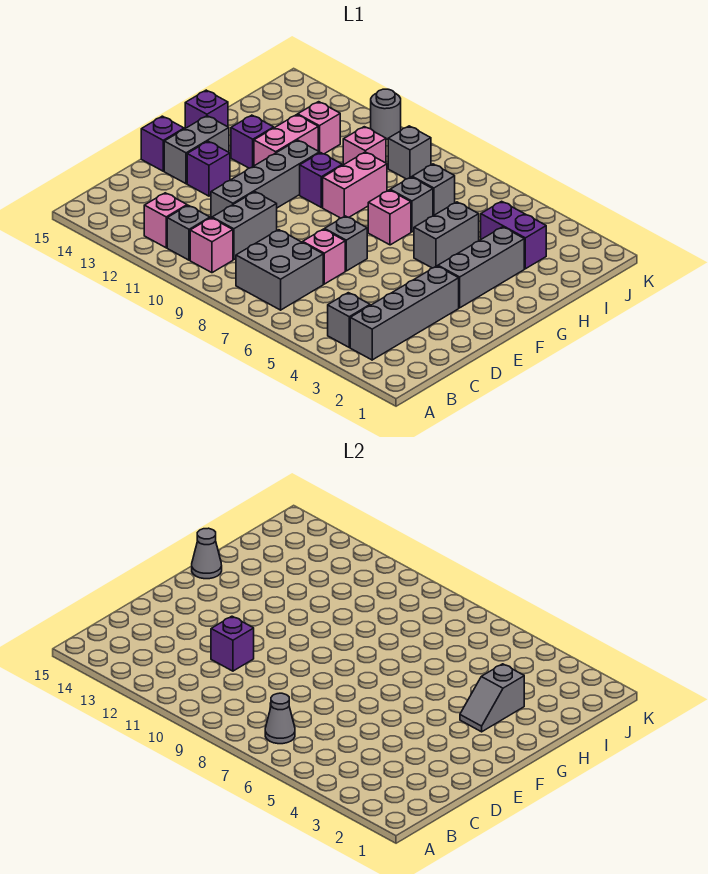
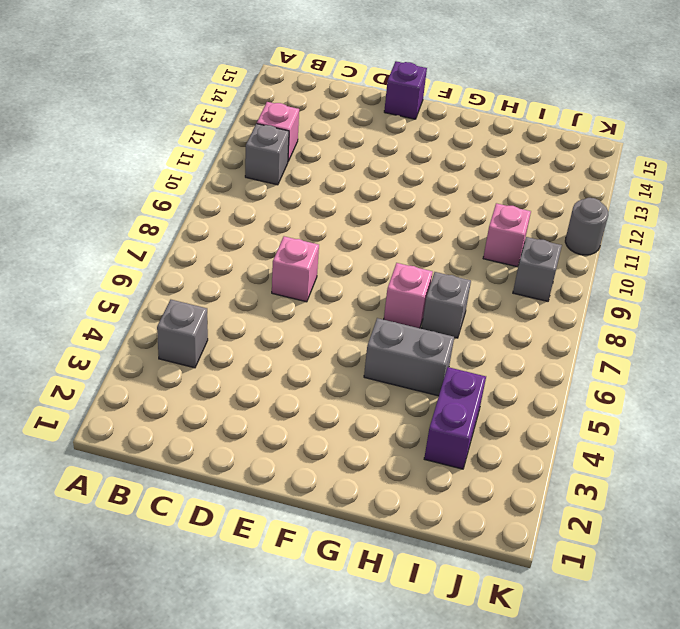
none -> grey brick B3:E3 level 1
none -> grey brick B7:C8 level 1
none -> pink brick B10 level 1
none -> grey brick C10:D10 level 1

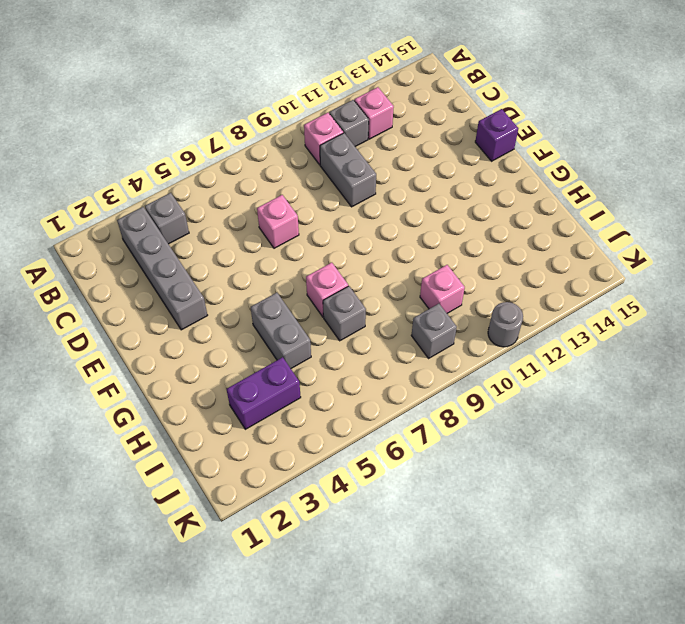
none -> grey brick B7:C8 level 1
none -> grey brick D11:G11 level 1
none -> grey brick E7 level 1
none -> purple brick E13 level 1

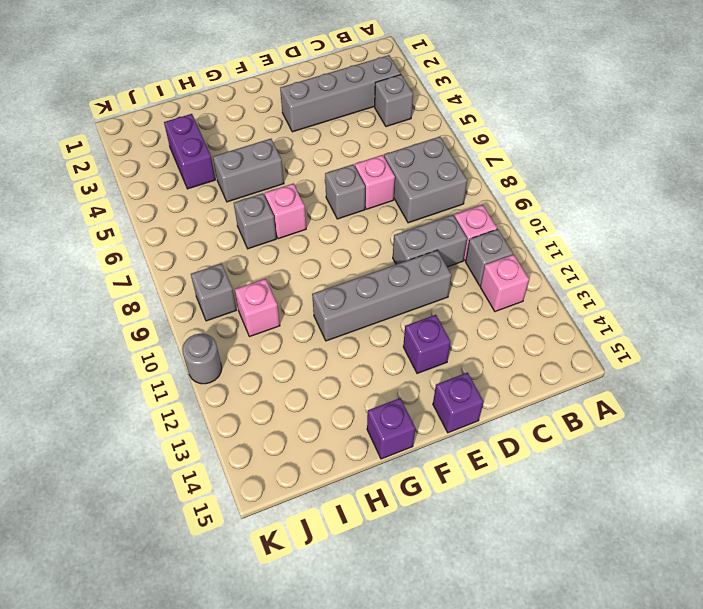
none -> grey brick E14:F14 level 1
none -> grey brick F3:H3 level 1
none -> pink brick G9:H9 level 1
none -> purple brick G10 level 1

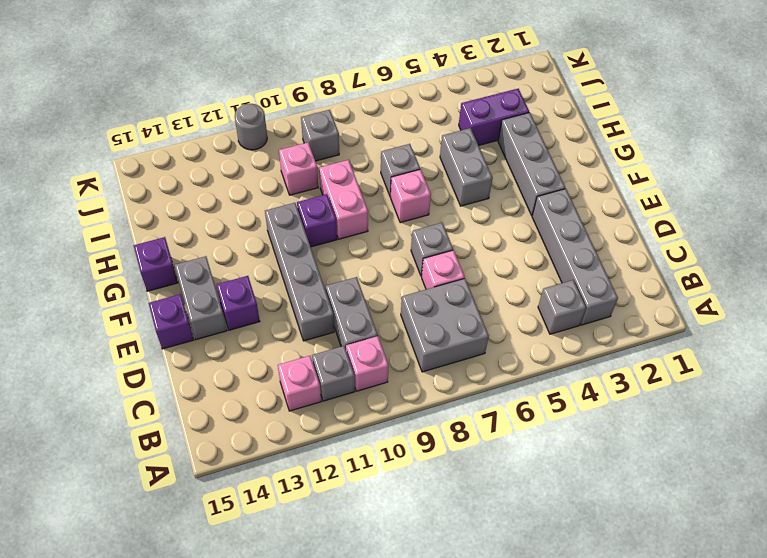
none -> pink brick G12:H12 level 1
none -> purple brick G13 level 1
none -> grey brick I7 level 1
none -> pink brick I12 level 1

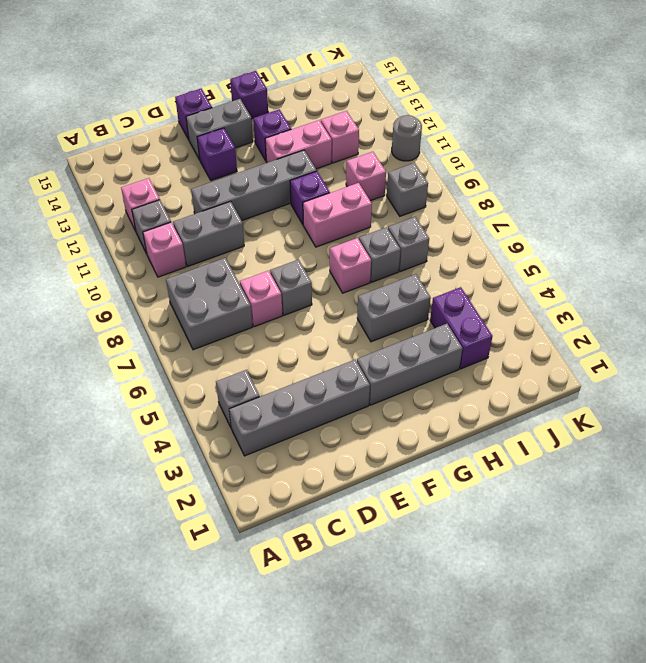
none -> grey cone B7 level 2
none -> purple brick D11 level 2
none -> grey slope G3:H3 level 2 top H
none -> grey cone G15 level 2

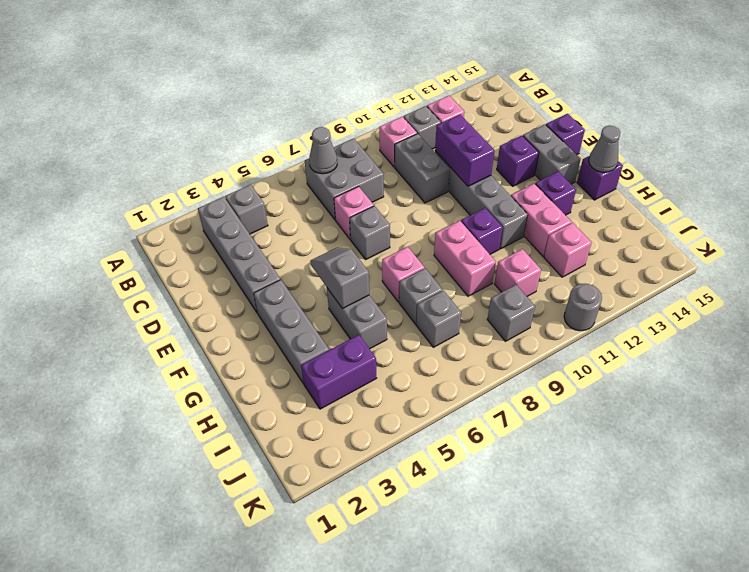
purple brick D11:E11 level 2 -> purple brick D11 level 2
grey slope F5:G5 level 2 top G -> grey slope G3:H3 level 2 top H

